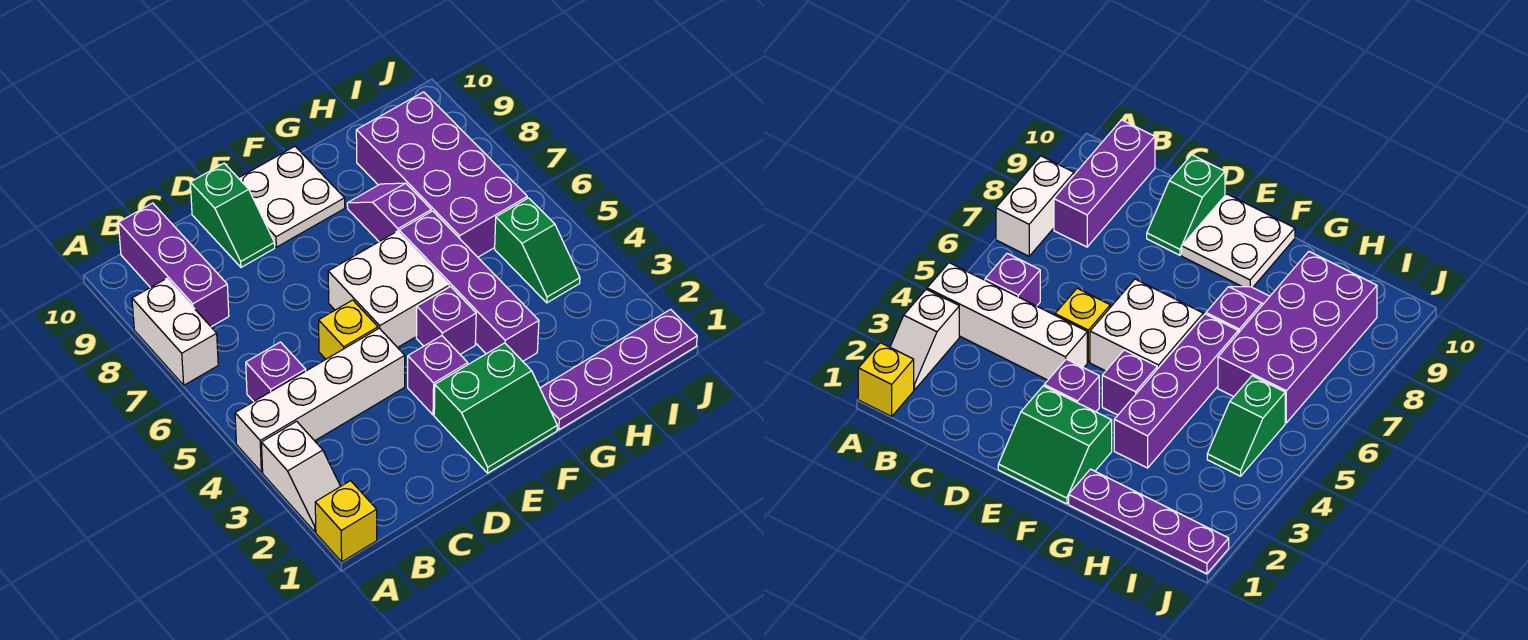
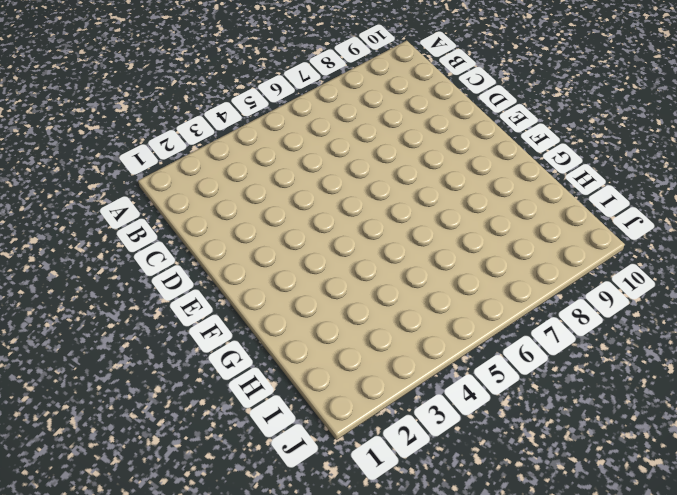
none -> yellow brick A1 level 1
none -> white slope A2:A3 level 1 top 3
none -> white brick A4:D4 level 1

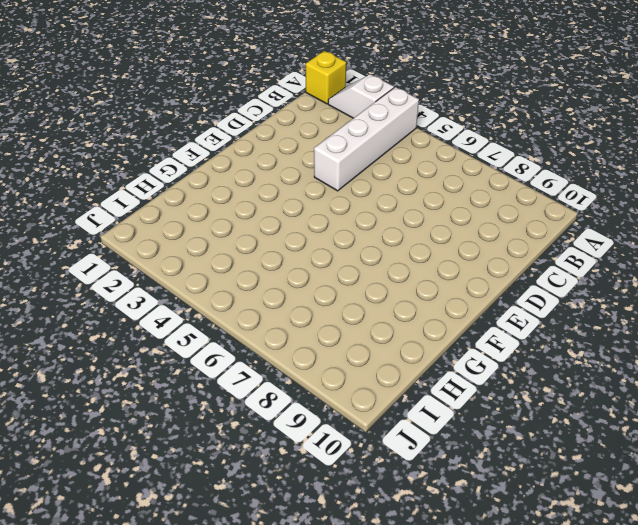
none -> white brick A7:A8 level 1
none -> purple brick B5 level 1
none -> purple brick B8:B10 level 1

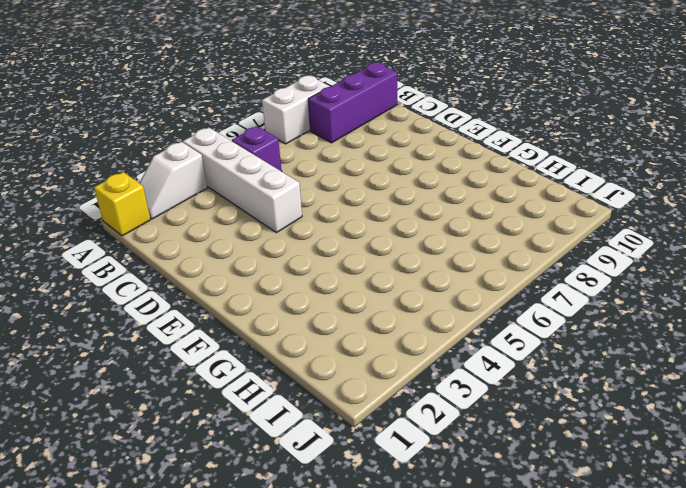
none -> yellow brick D5 level 1
none -> green slope D9:D10 level 1 top 10
none -> green slope E1:F2 level 1 top 2

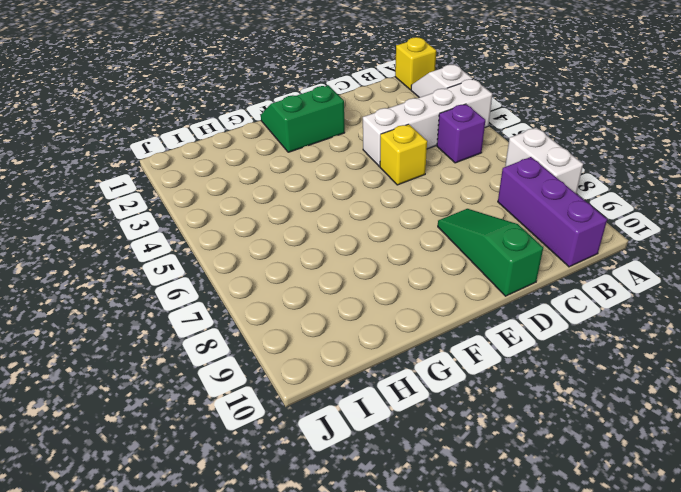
green slope D8:D10 level 1 top 10 -> green slope D9:D10 level 1 top 10
none -> purple brick E3 level 1
none -> white brick E5:F6 level 1
none -> white plate E9:F10 level 1

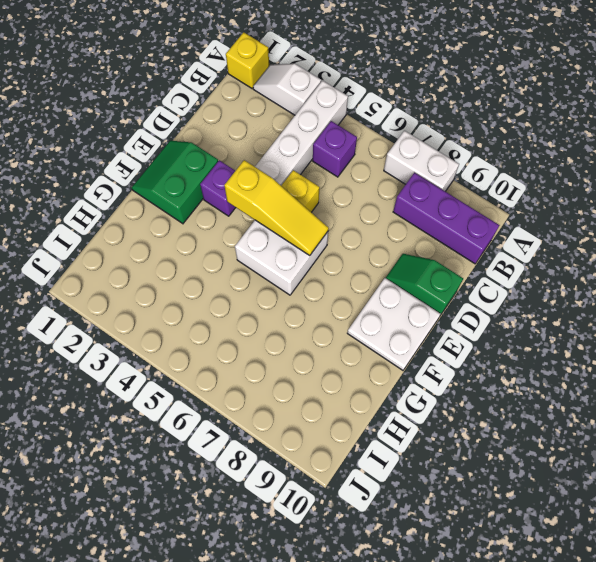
yellow slope E4:E6 level 2 top 4 -> none
none -> purple brick F4 level 1
none -> purple plate G1:J1 level 1
none -> purple brick G3:G6 level 1

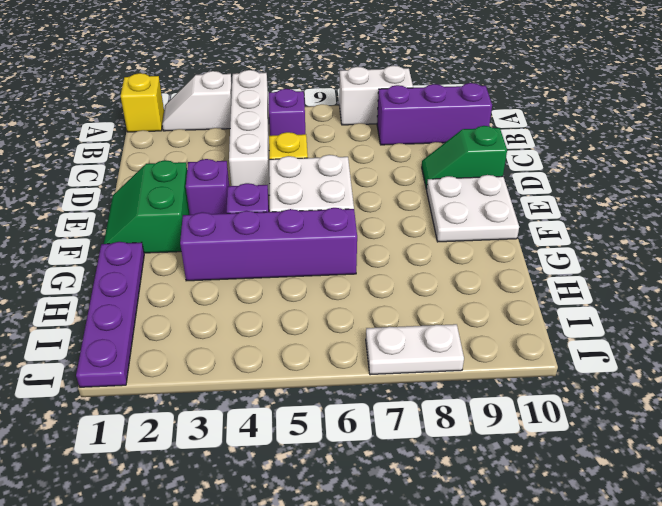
white plate J7:J8 level 1 -> none
none -> purple slope G7:G8 level 1 top 7
none -> purple brick H6:I9 level 1
none -> green slope I4:I5 level 1 top 5

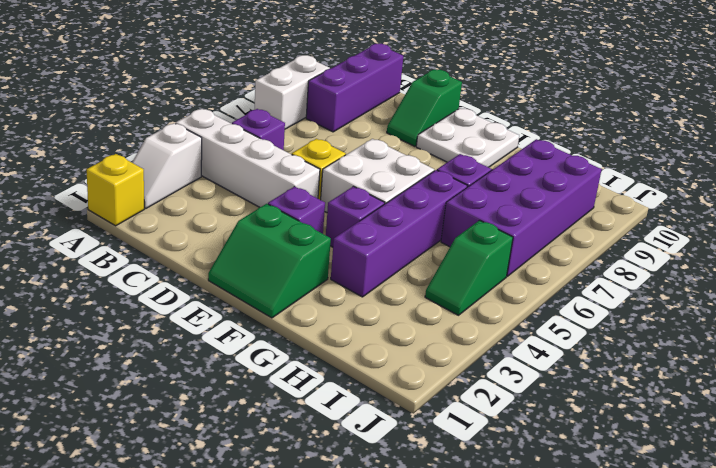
none -> purple plate G1:J1 level 1

